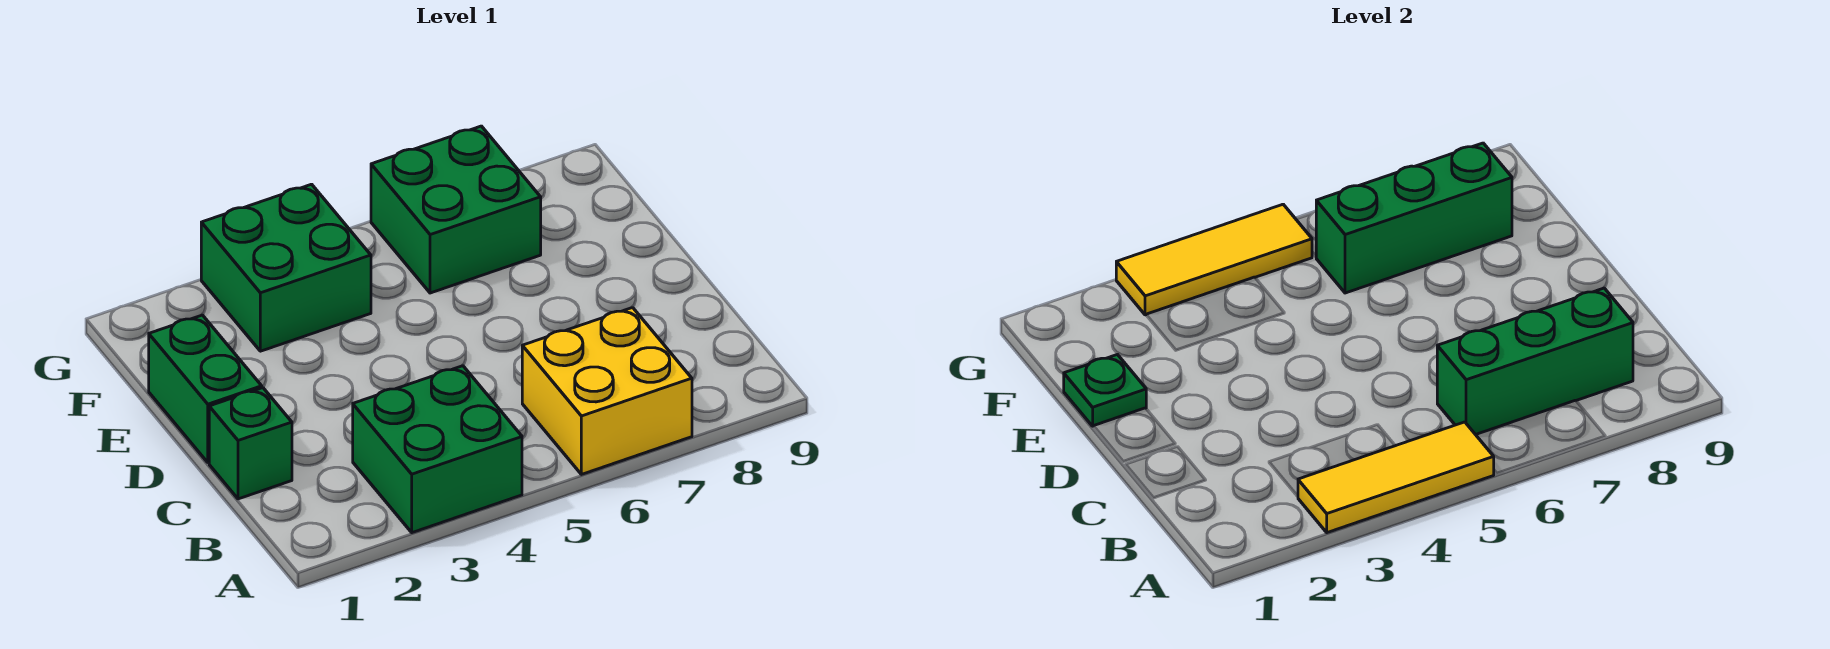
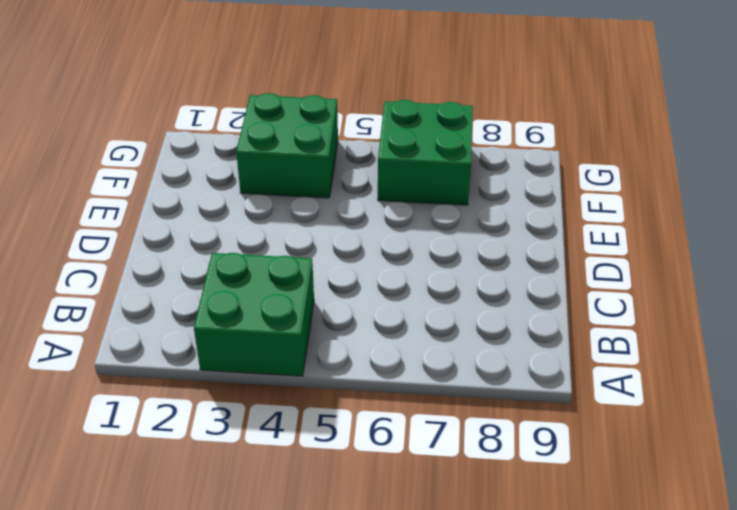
none -> yellow brick A6:B7 level 1
none -> green brick C1 level 1

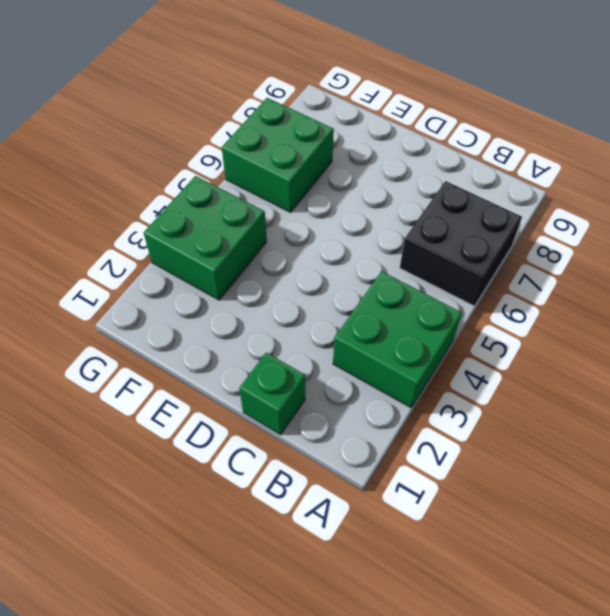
black brick A6:B7 level 1 -> yellow brick A6:B7 level 1
none -> green brick D1:E1 level 1
none -> yellow tile A3:A5 level 2

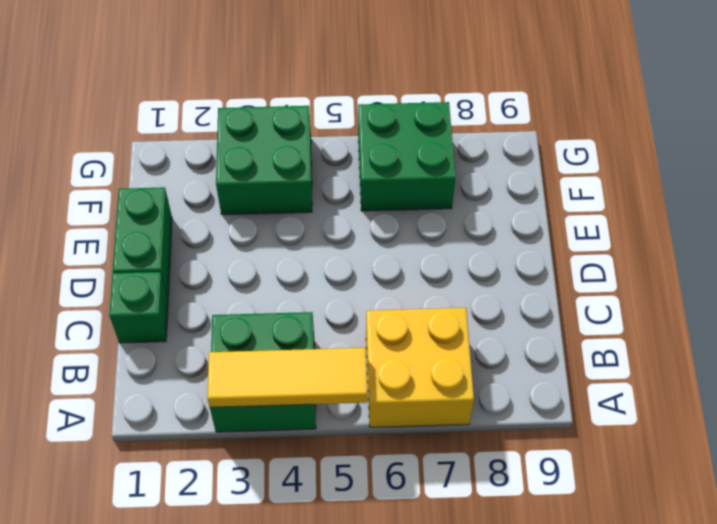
none -> green brick B6:B8 level 2
none -> green plate E1 level 2

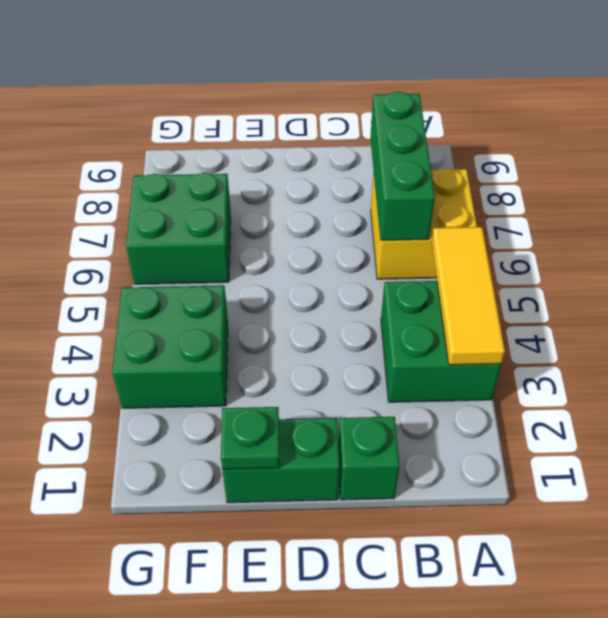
none -> green brick F6:F8 level 2
none -> yellow tile G3:G5 level 2

